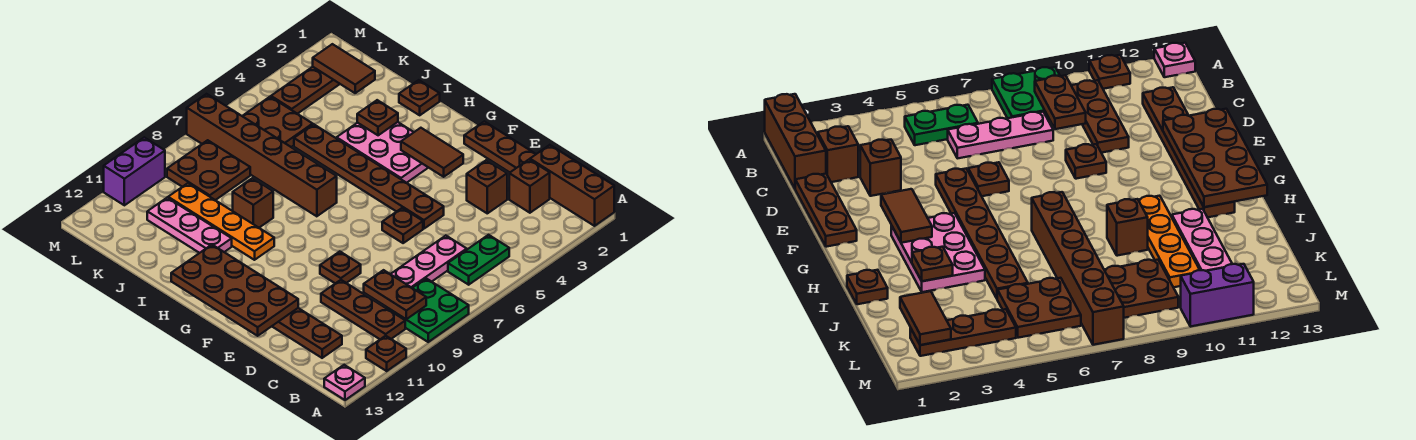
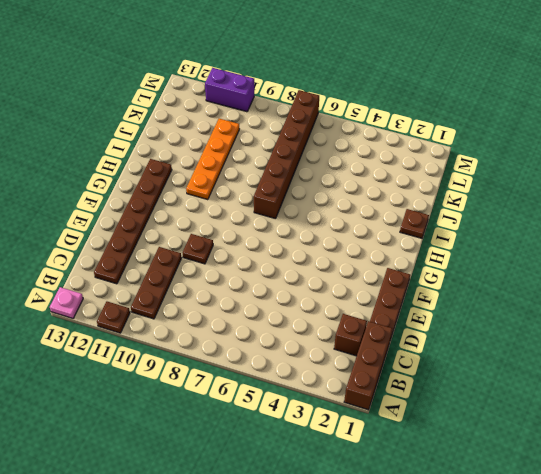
none -> green plate A8:B9 level 1
none -> green plate B5:B6 level 1
none -> pink plate C6:C8 level 1

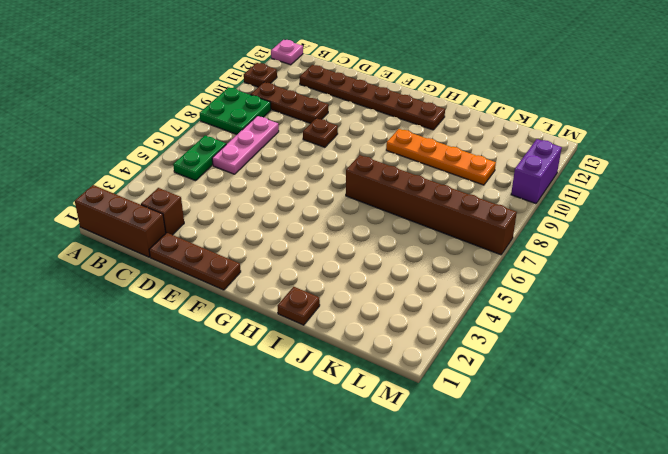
none -> brown brick D3 level 1
none -> brown plate E5:J5 level 1
none -> brown plate E6 level 1

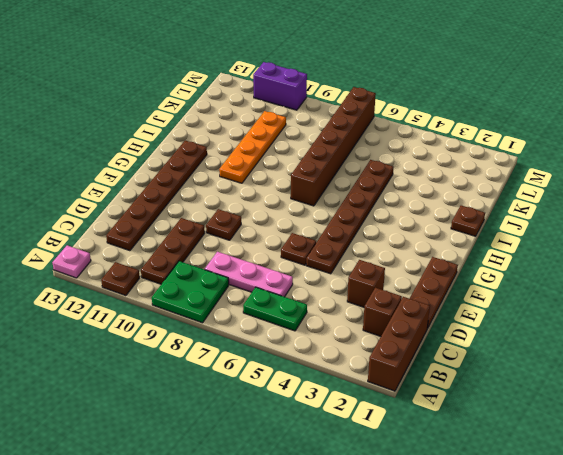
none -> pink plate G3:I4 level 1
none -> brown brick I9 level 1
none -> pink plate I11:K11 level 1

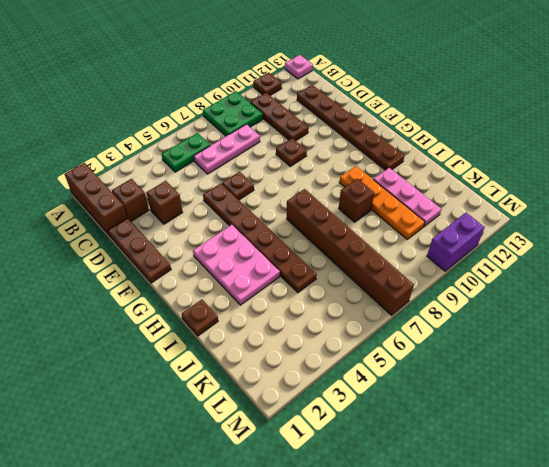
none -> brown plate K5:L6 level 1
none -> brown plate K8:L9 level 1
none -> brown plate L2:L4 level 1

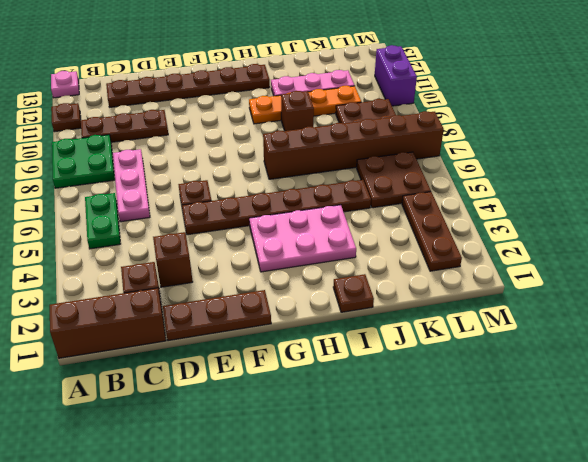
none -> brown plate E9 level 1
none -> brown plate B9:C9 level 2
none -> brown plate E12:H13 level 2

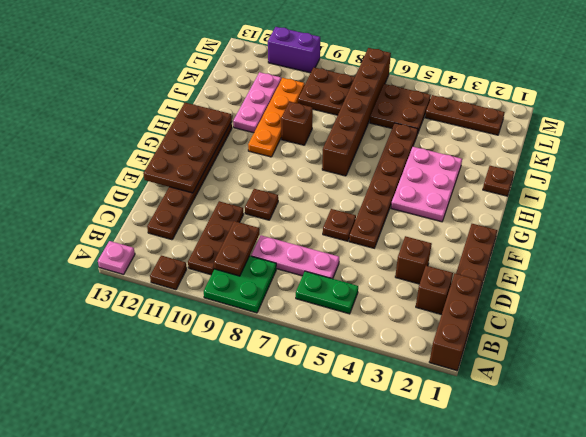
none -> brown tile F3:G3 level 2
none -> brown plate I3 level 2
none -> brown tile K2:L2 level 2

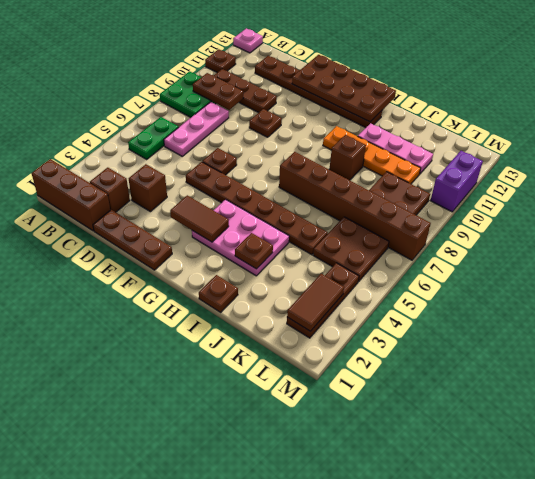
brown tile L2:L3 level 2 -> brown tile K2:L2 level 2

